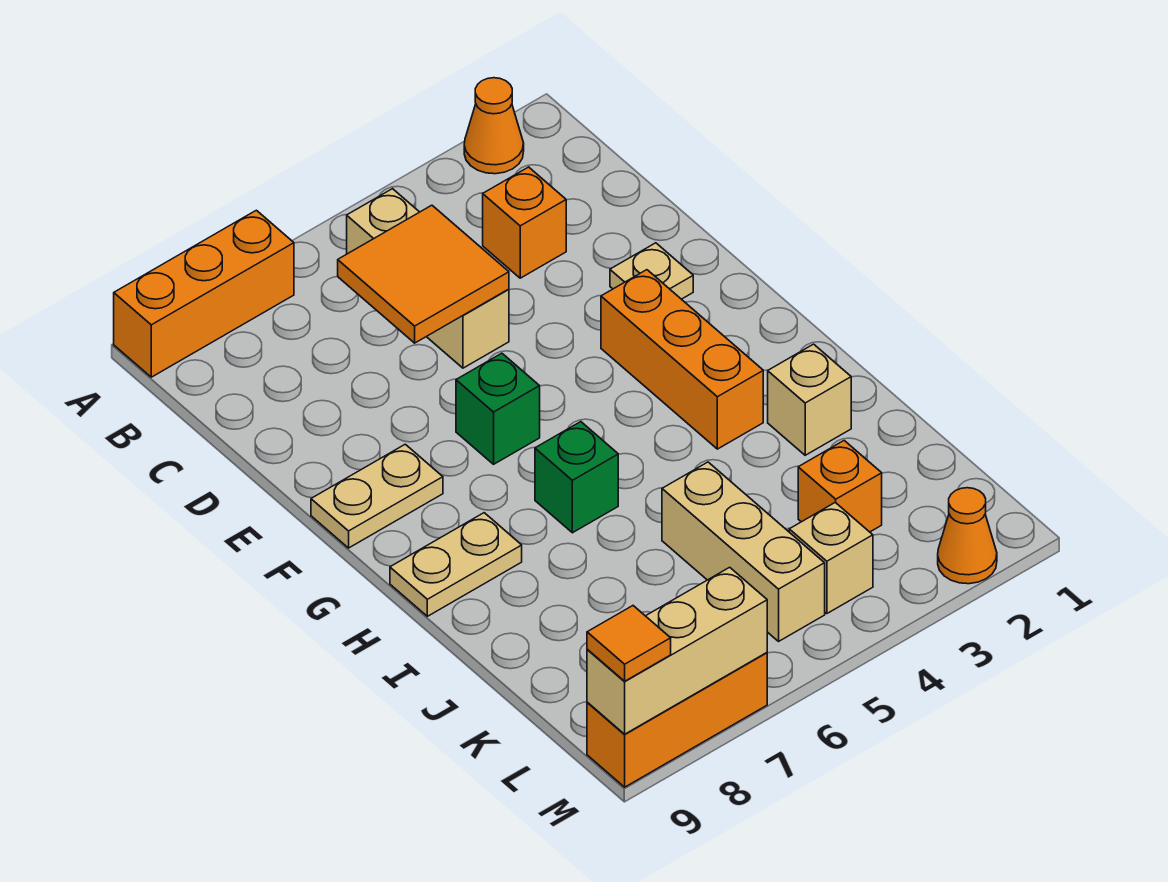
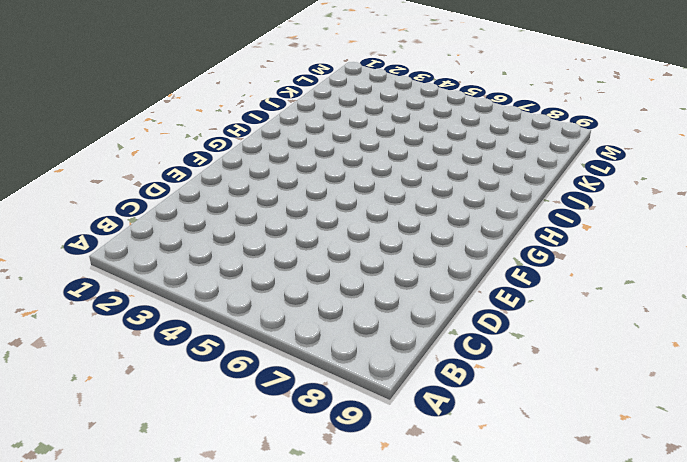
none -> orange cone A2 level 1
none -> orange brick A7:A9 level 1
none -> tan brick B5:D5 level 1

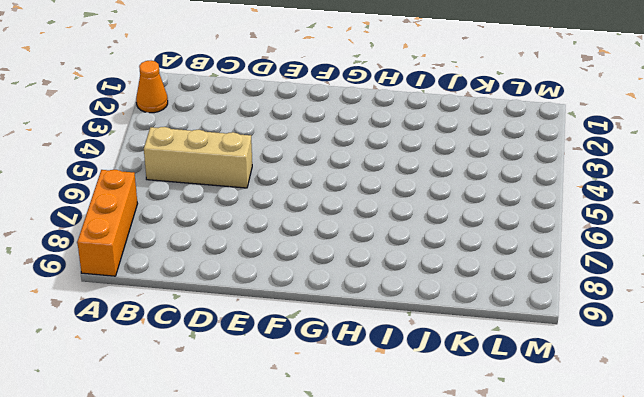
none -> orange brick C3 level 1
none -> tan plate E2 level 1
none -> orange brick F3:H3 level 1

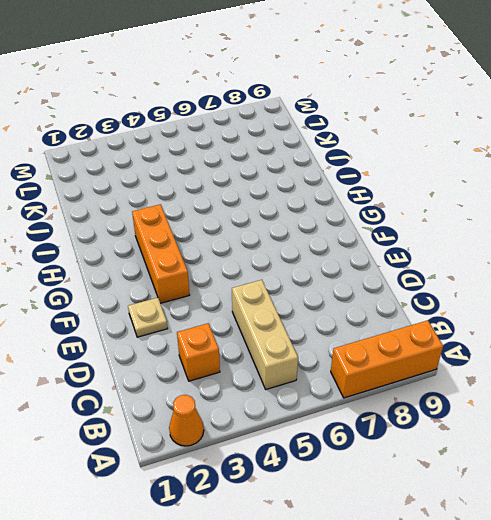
none -> green brick F6 level 1
none -> tan plate F8:F9 level 1
none -> green brick H6 level 1

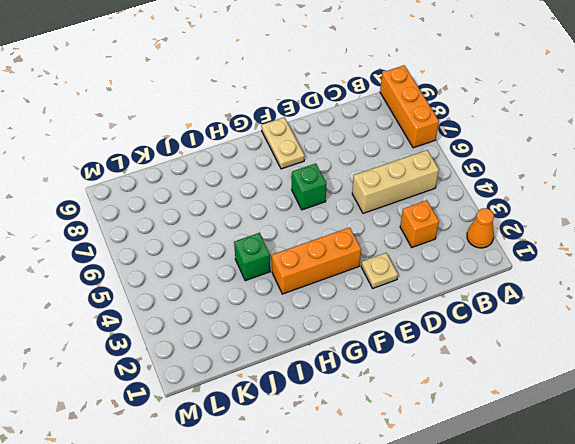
green brick I4 level 1 -> green brick H6 level 1
none -> tan plate H8:H9 level 1
none -> tan brick I2 level 1
none -> tan brick J5:L5 level 1

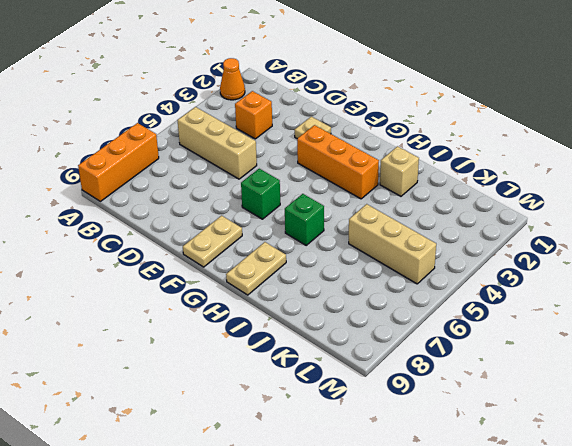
none -> orange brick K3 level 1
none -> tan brick L4 level 1
none -> orange cone M2 level 1

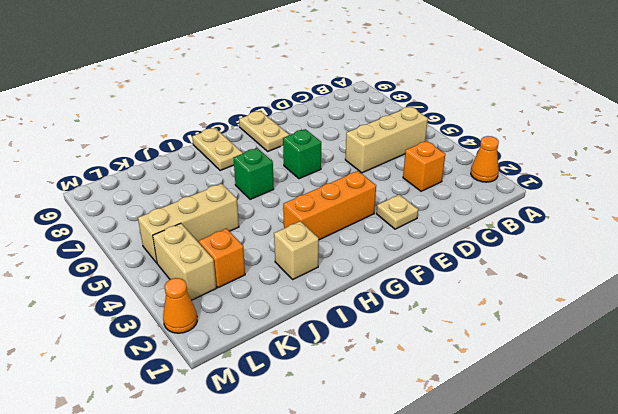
tan brick L3:L4 level 1 -> tan brick L4 level 1
none -> orange brick A7:A9 level 1
none -> orange brick M7:M9 level 1
none -> orange tile C5:D6 level 2

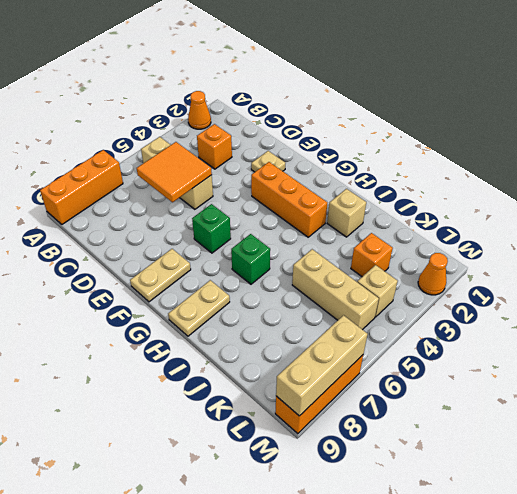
none -> orange tile M9 level 3

